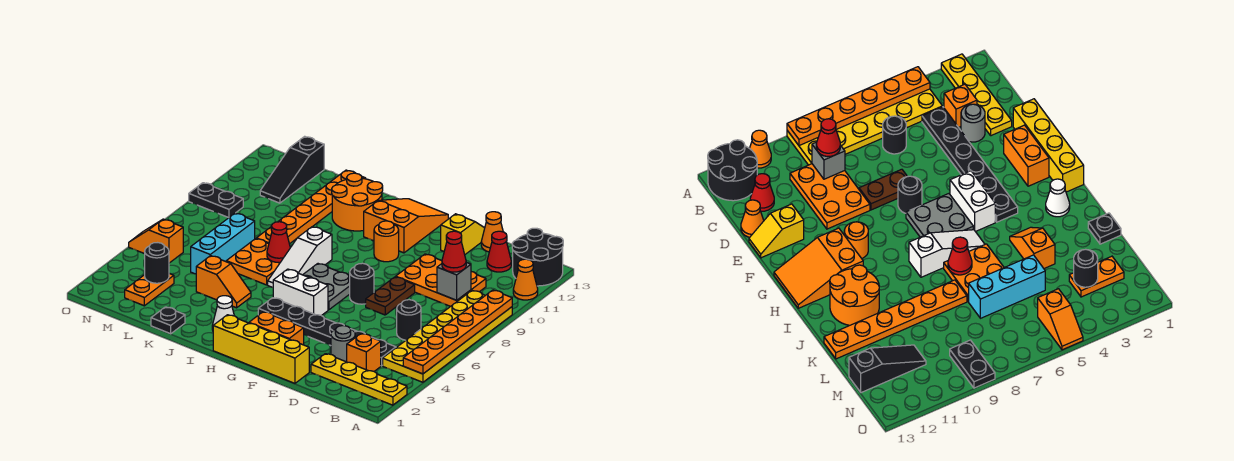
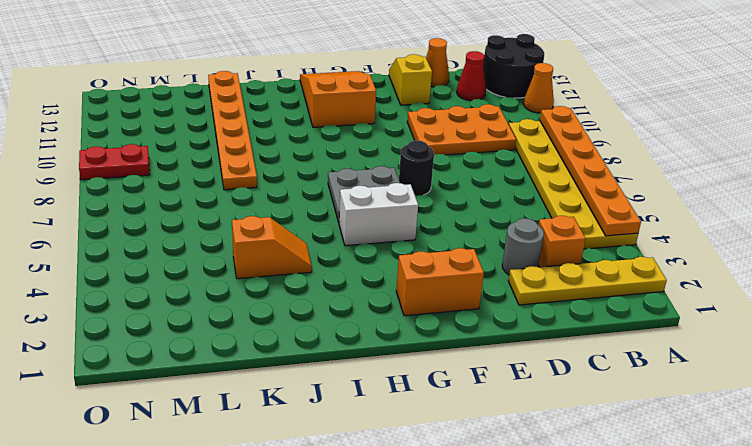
red plate N9:O9 level 1 -> black plate N9:O9 level 1
none -> black plate C4:H4 level 1
none -> black round brick C6 level 1
none -> yellow brick E1:H1 level 1
none -> brown plate E7:E8 level 1

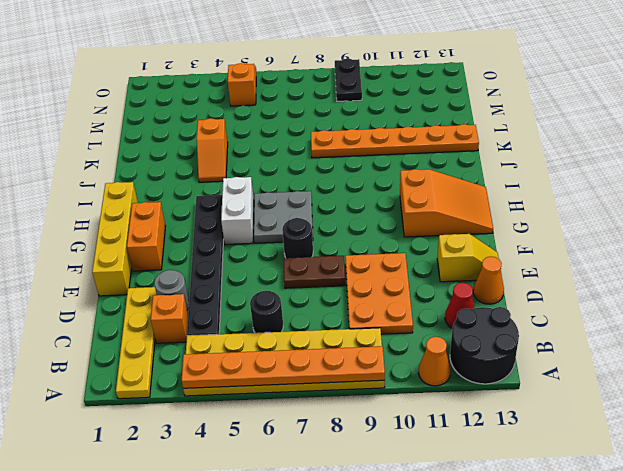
none -> orange round brick G10 level 1
none -> white cone I2 level 1
none -> white slope I6:I8 level 1 top 8
none -> orange round brick I11:J12 level 1

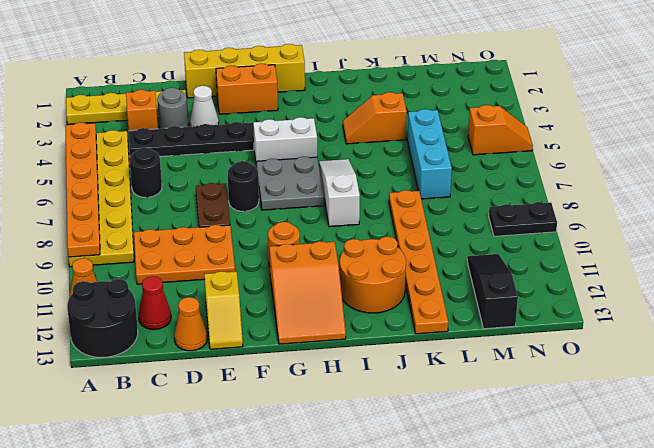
white cone E3 level 1 -> white cone I2 level 1
none -> orange plate J6:K7 level 1
none -> black plate K1 level 1
none -> orange plate M2:M3 level 1
none -> grey brick C9 level 2

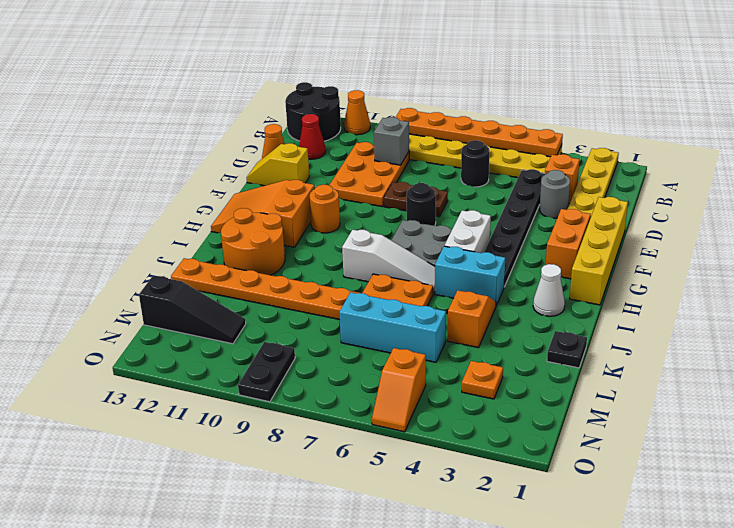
cyan brick I4:I5 level 1 -> none
orange plate M3 level 1 -> orange plate M2:M3 level 1
none -> red cone J7 level 2
none -> black round brick M3 level 2
none -> red cone C9 level 3

